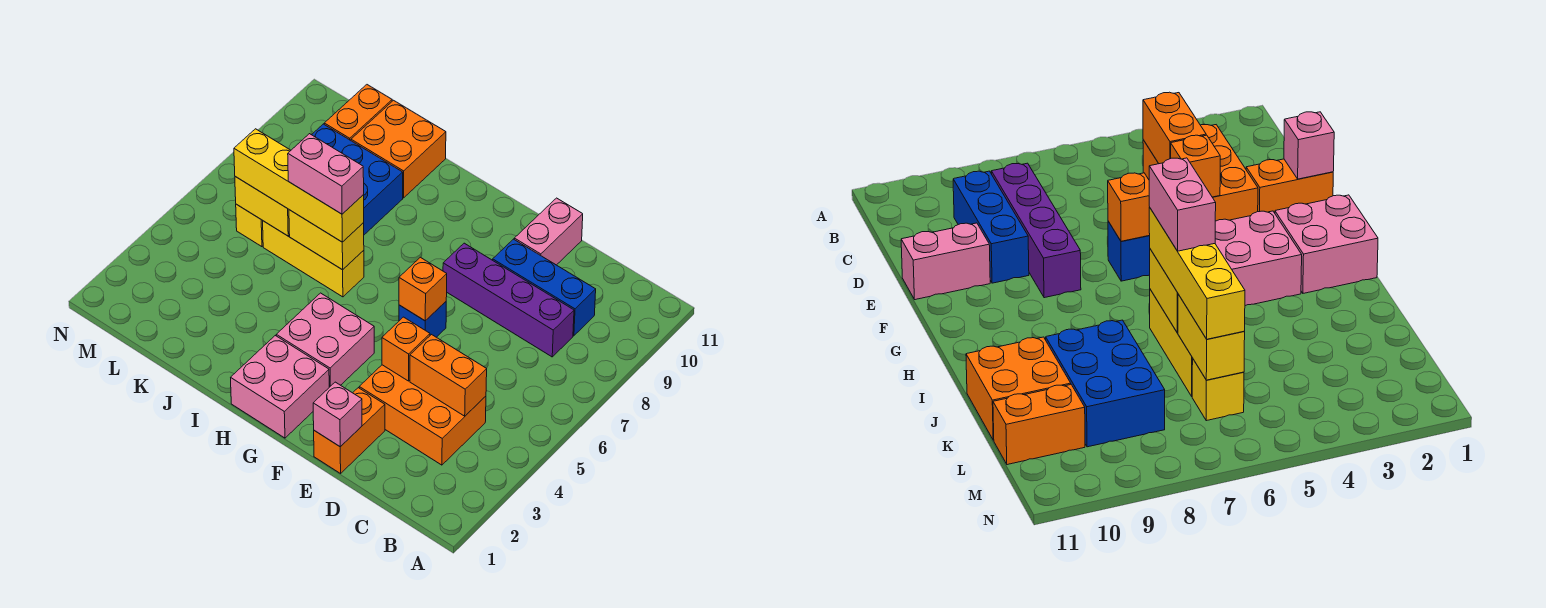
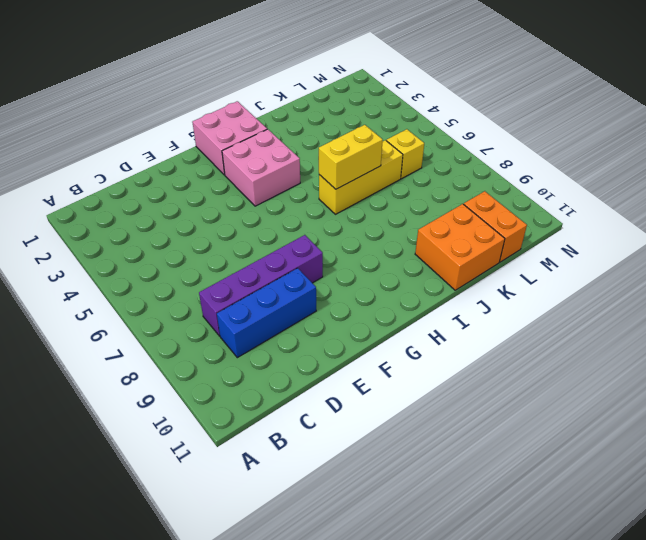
none -> orange brick C3:E4 level 1
none -> orange brick E1:E2 level 1
none -> pink brick E10:E11 level 1

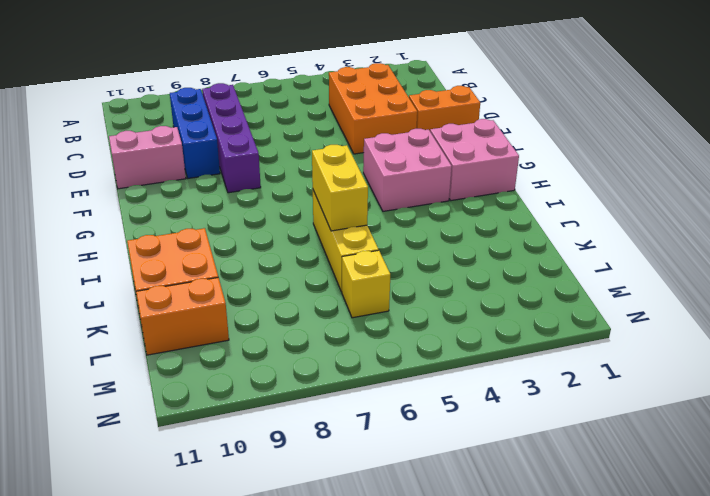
none -> blue brick F6 level 1
none -> blue brick J8:L9 level 1
none -> orange brick C4:D4 level 2

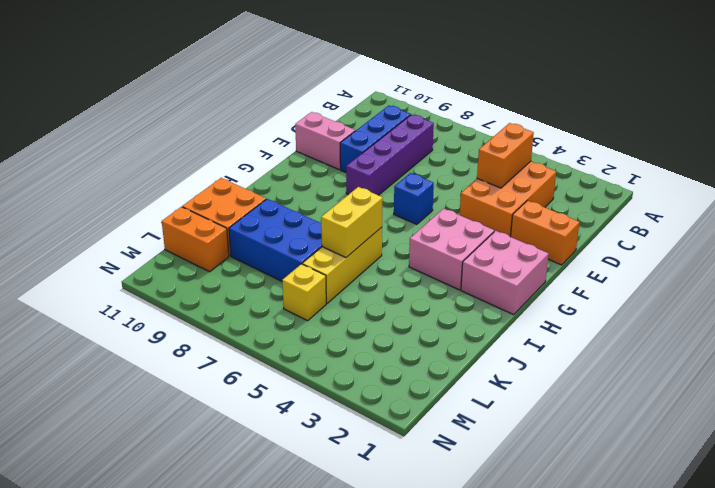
blue brick J7:K9 level 1 -> blue brick J8:L9 level 1
none -> pink brick E1 level 2
none -> orange brick E4 level 2
none -> orange brick F6 level 2

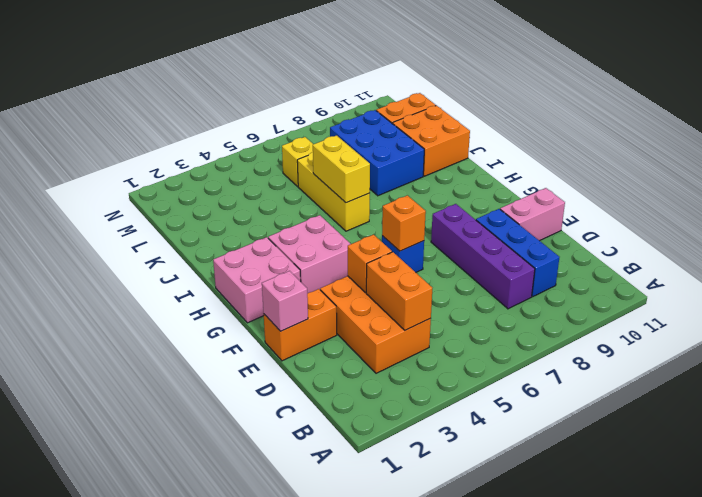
none -> yellow brick K6:L6 level 2
none -> yellow brick I6:L6 level 3
none -> pink brick I6:J6 level 4

